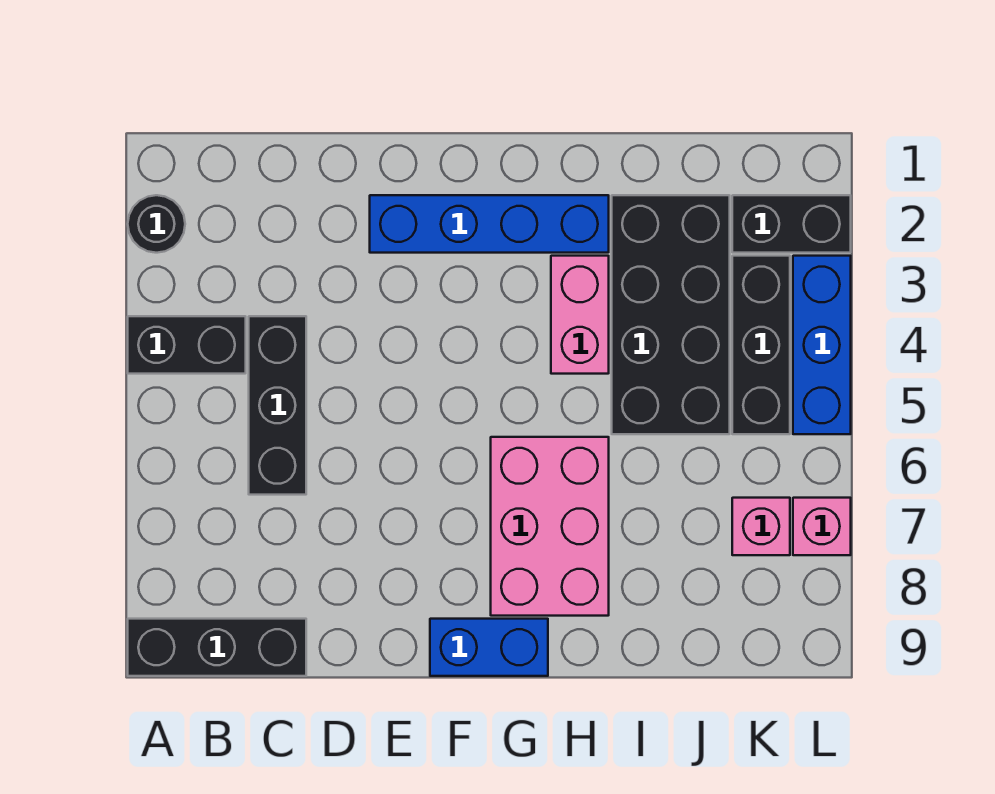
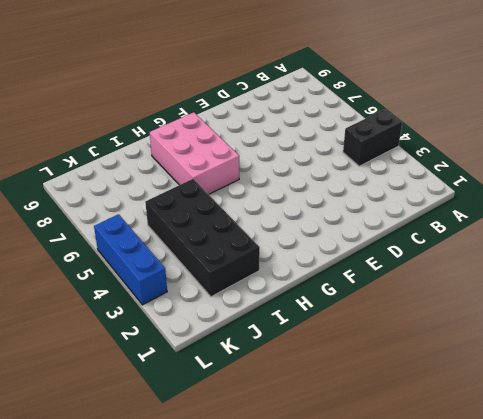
none -> black round brick A2 level 1
none -> black brick A9:C9 level 1
none -> black brick C4:C6 level 1

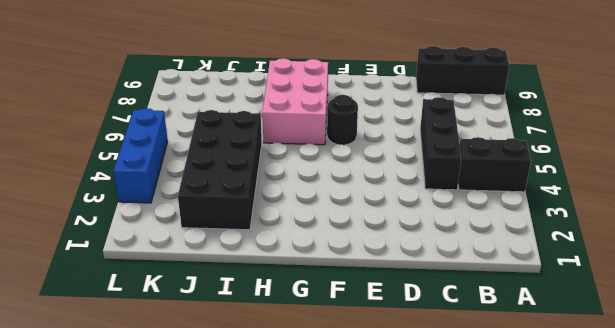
black round brick F6 level 1 -> black round brick A2 level 1
none -> blue brick E2:H2 level 1
none -> blue brick F9:G9 level 1
none -> pink brick H3:H4 level 1

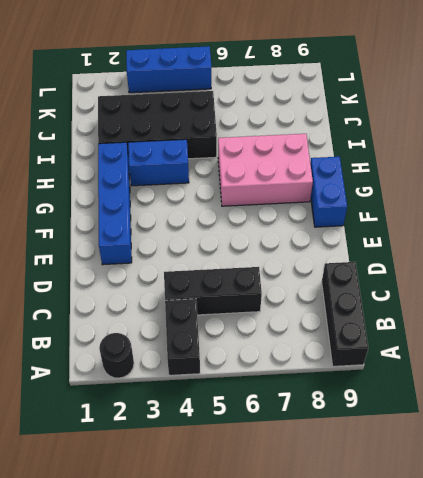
blue brick H3:H4 level 1 -> pink brick H3:H4 level 1
none -> black brick K2:L2 level 1
none -> black brick K3:K5 level 1
none -> pink brick K7 level 1

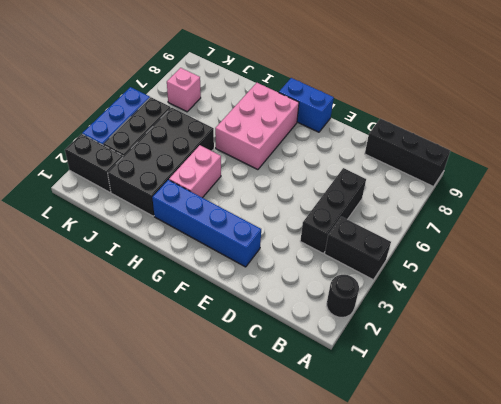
none -> pink brick L7 level 1

